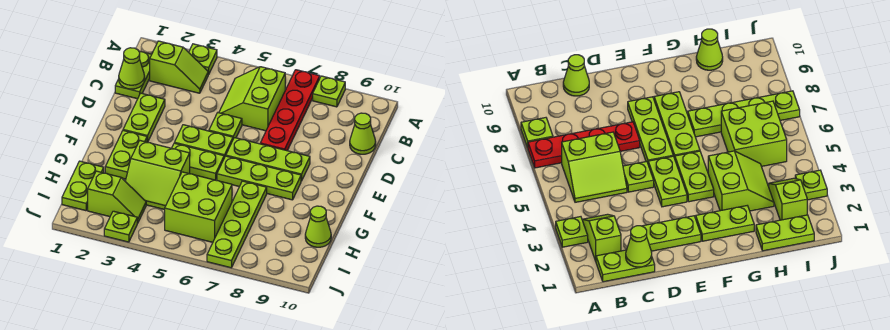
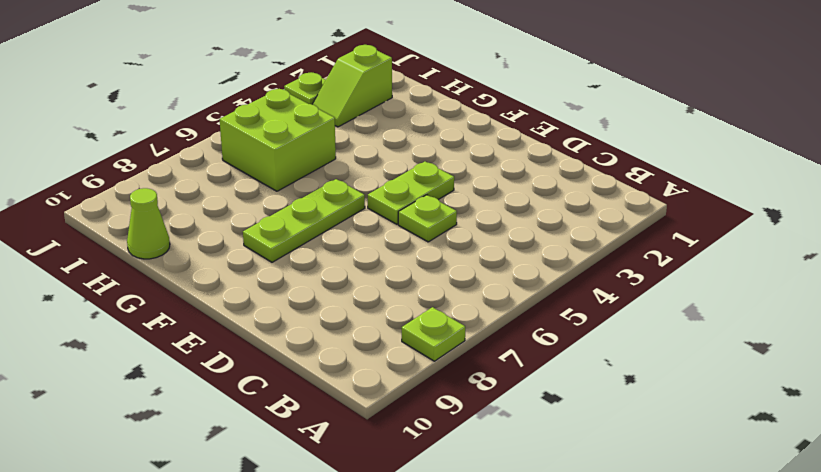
none -> lime plate A3 level 1
none -> red plate A7:D7 level 1
none -> lime plate B1:C1 level 1

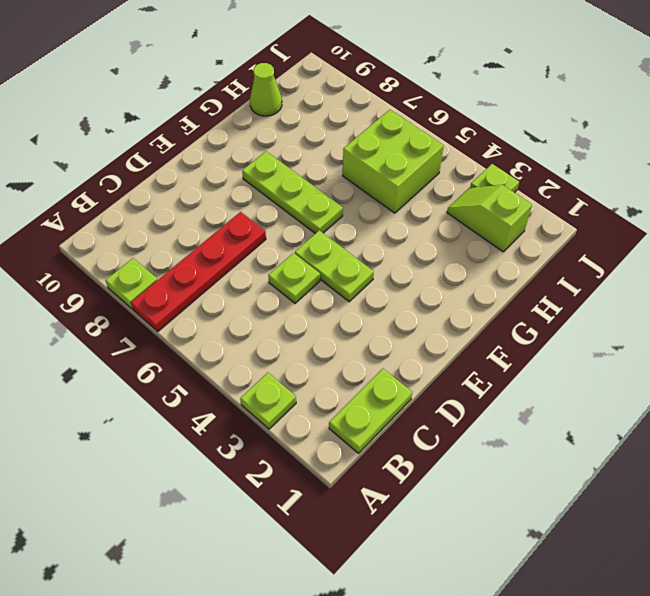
none -> lime slope B2:B3 level 1 top 2
none -> lime slope B5:C6 level 1 top 6
none -> lime cone C10 level 1

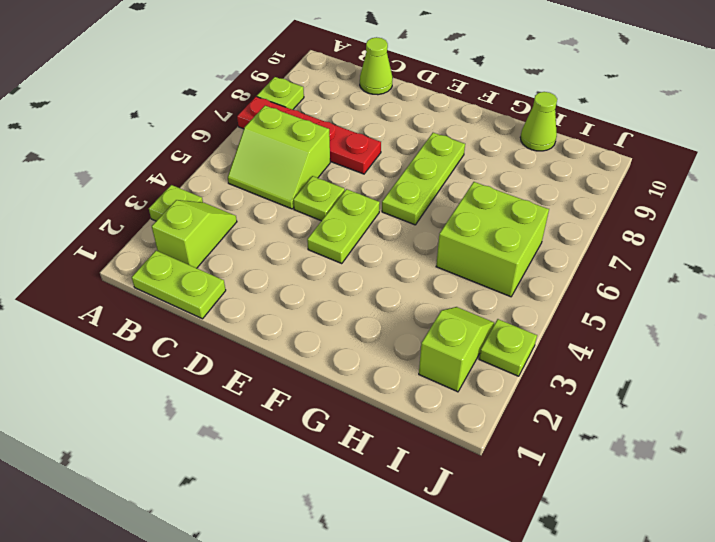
none -> lime plate D2:E2 level 1
none -> lime plate E6:E8 level 1
none -> lime plate F2:G2 level 1

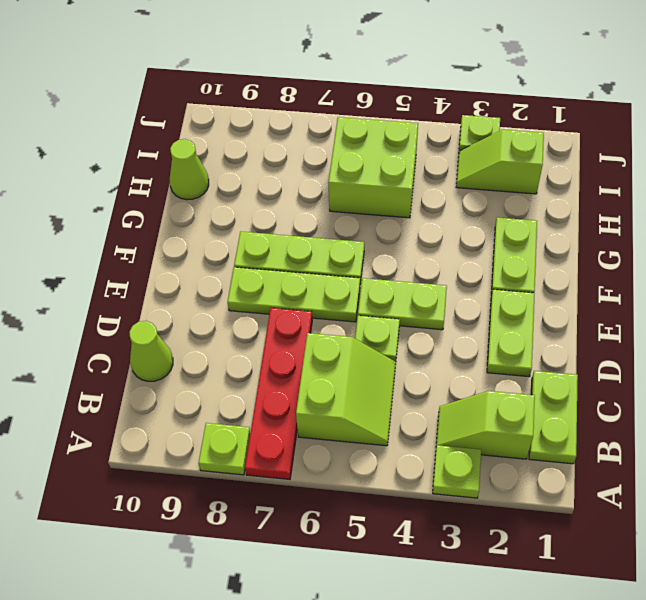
none -> lime plate F4:F5 level 1
none -> lime slope G3:H4 level 1 top G
none -> lime plate G7:J7 level 1

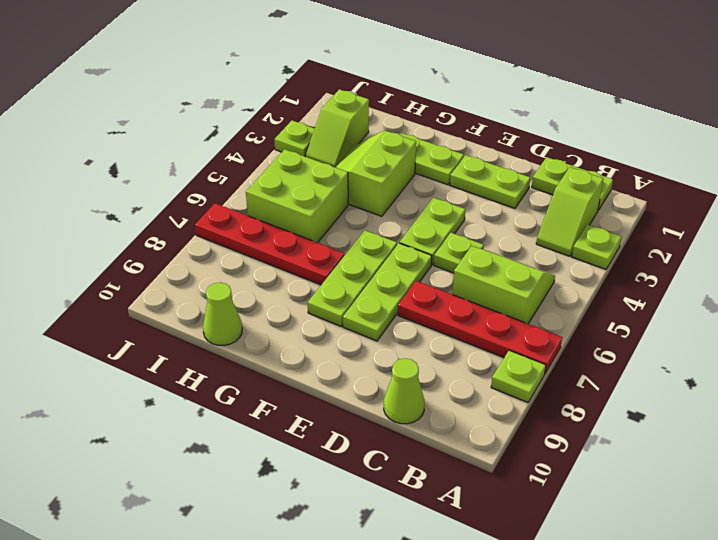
red plate G7:J7 level 1 -> lime plate G7:J7 level 1
none -> lime plate F4:F5 level 1
none -> lime plate H1:I1 level 1
none -> lime cone C1 level 2

